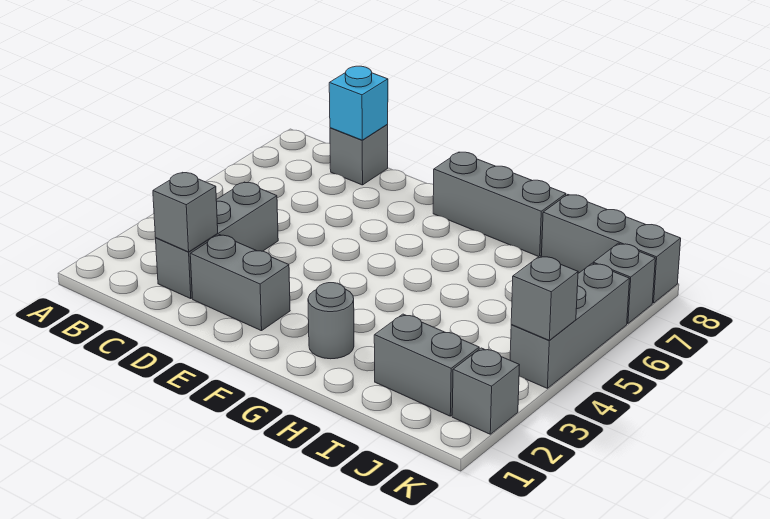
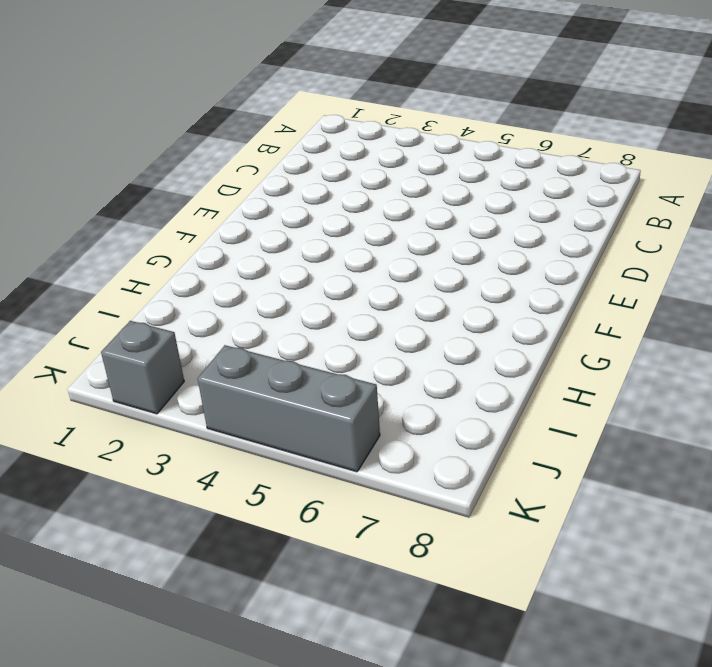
none -> grey brick C2:C4 level 1
none -> grey brick C8 level 1
none -> grey brick D2:E2 level 1

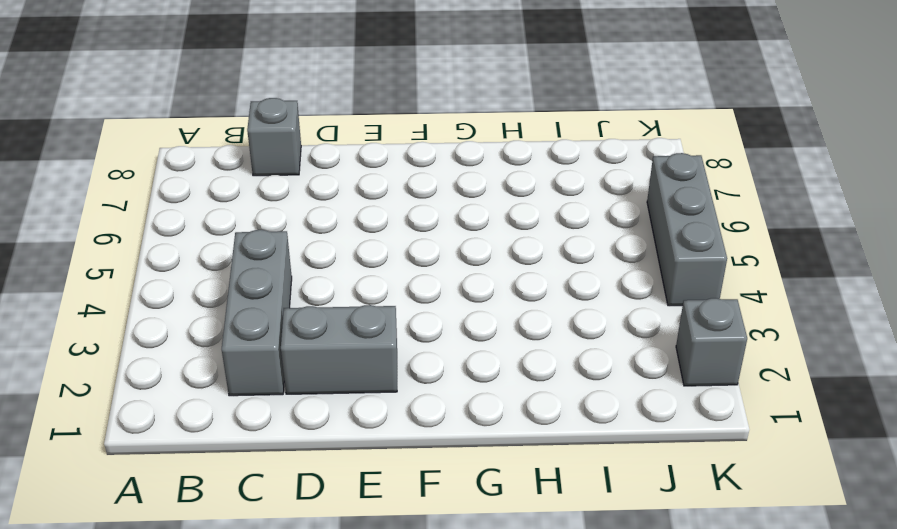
none -> grey brick F8:H8 level 1
none -> grey round brick G2 level 1
none -> grey brick I2:J2 level 1

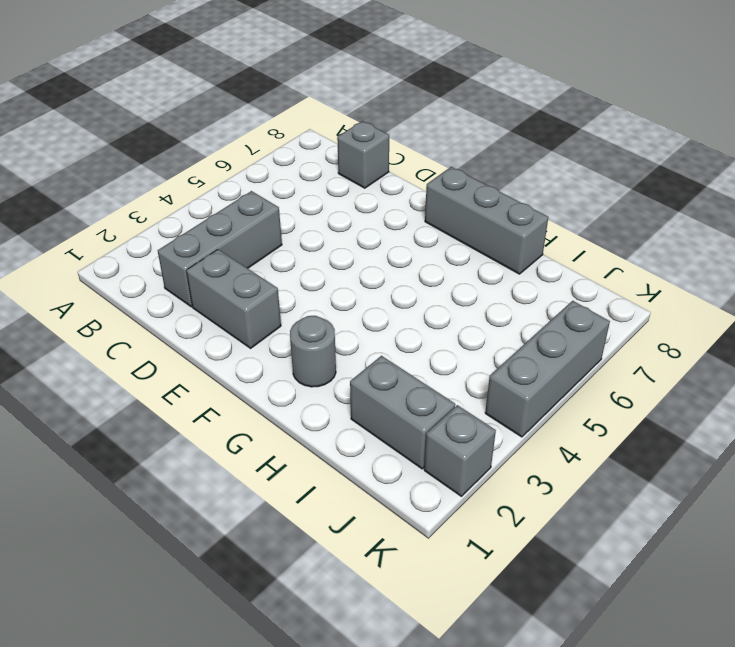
none -> grey brick I8:K8 level 1
none -> grey brick K7 level 1
none -> grey brick C2 level 2

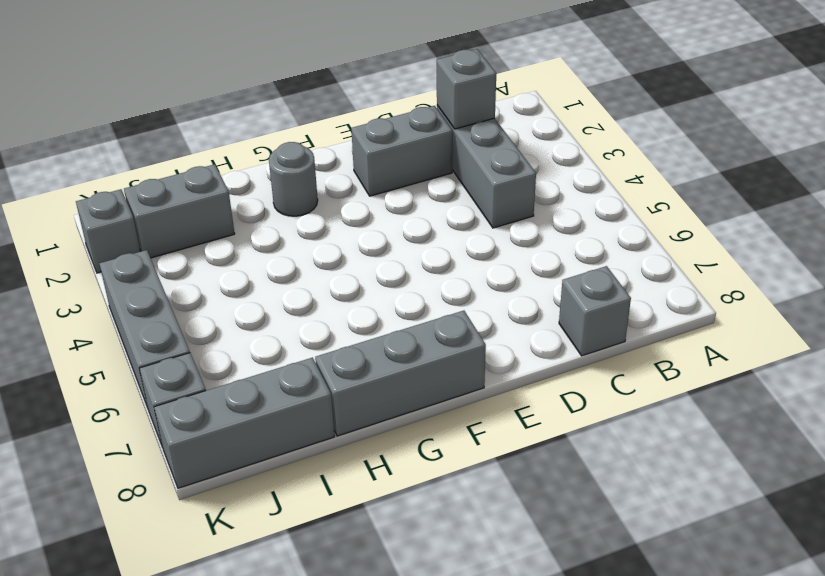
none -> cyan brick C8 level 2
none -> grey brick K4 level 2

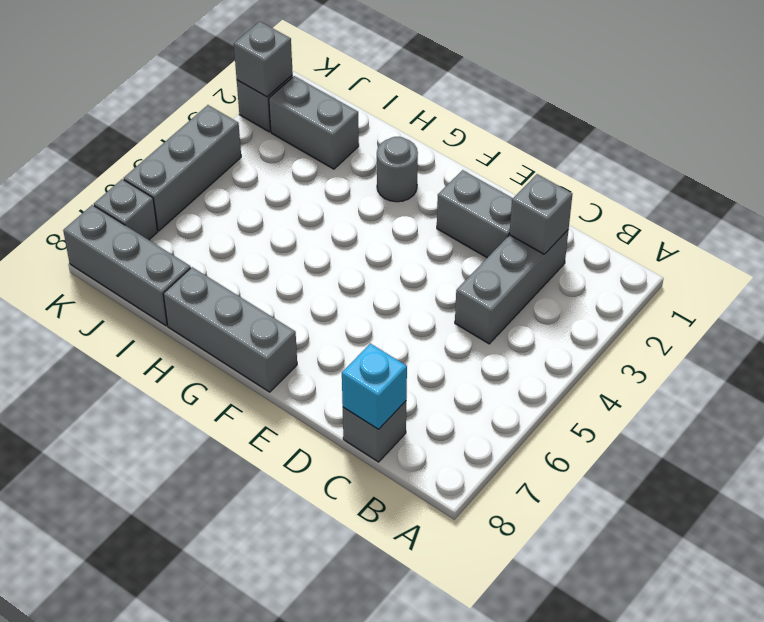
grey brick K2 level 2 -> grey brick K4 level 2

